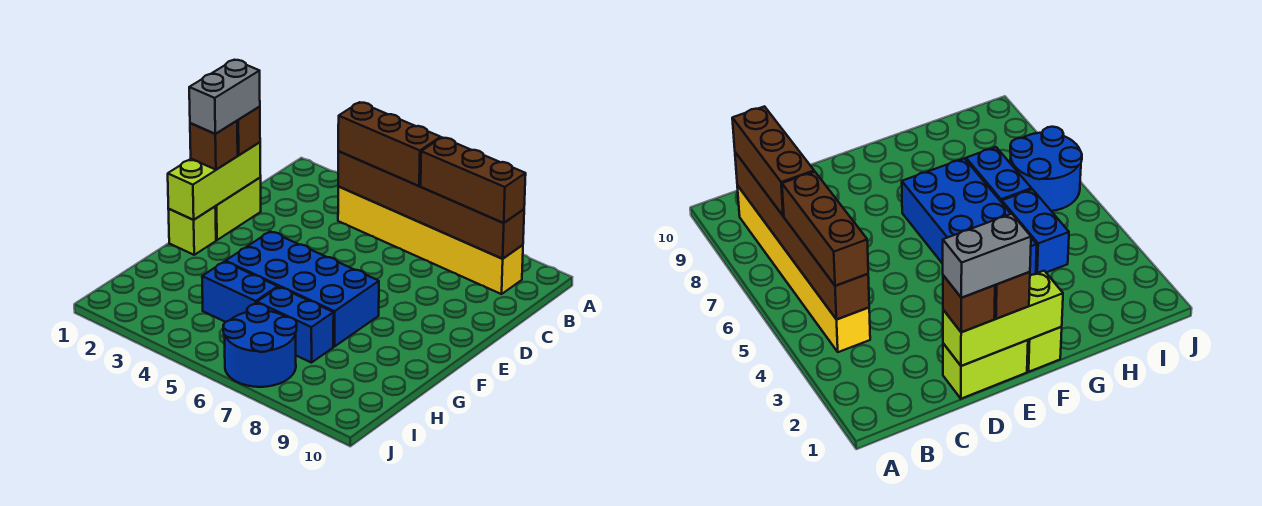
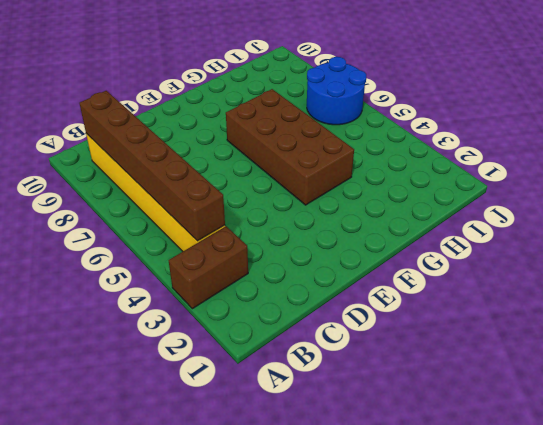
brown brick A3:B3 level 1 -> none
brown brick F4:G7 level 1 -> blue brick F4:G7 level 1
none -> lime brick D1:E1 level 1
none -> lime brick F1 level 1
none -> blue brick H4:H5 level 1

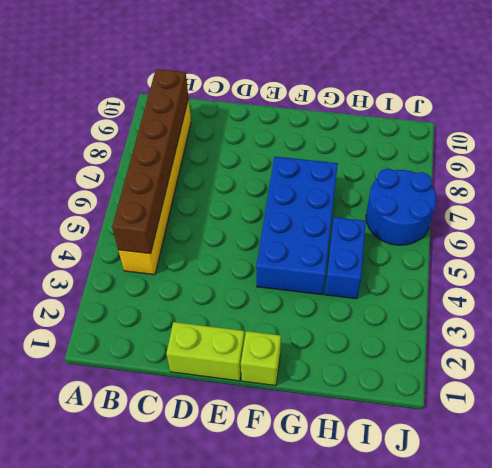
none -> blue brick H6:H7 level 1
none -> lime brick D1:F1 level 2
none -> brown brick B4:B6 level 3

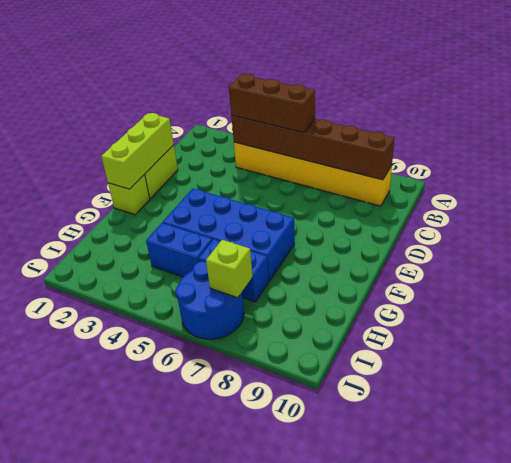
lime brick I7 level 2 -> none
none -> brown brick B7:B9 level 3
none -> brown brick D1 level 3
none -> brown brick E1 level 3

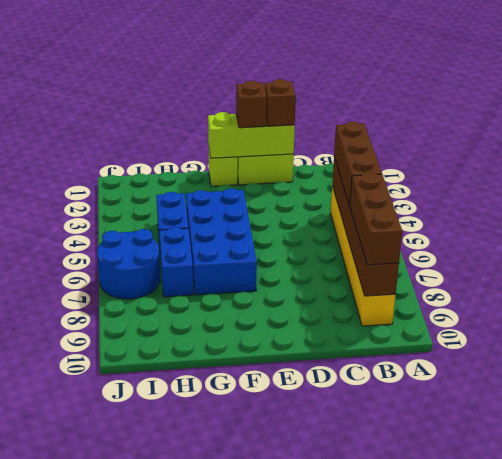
none -> grey brick D1:E1 level 4

